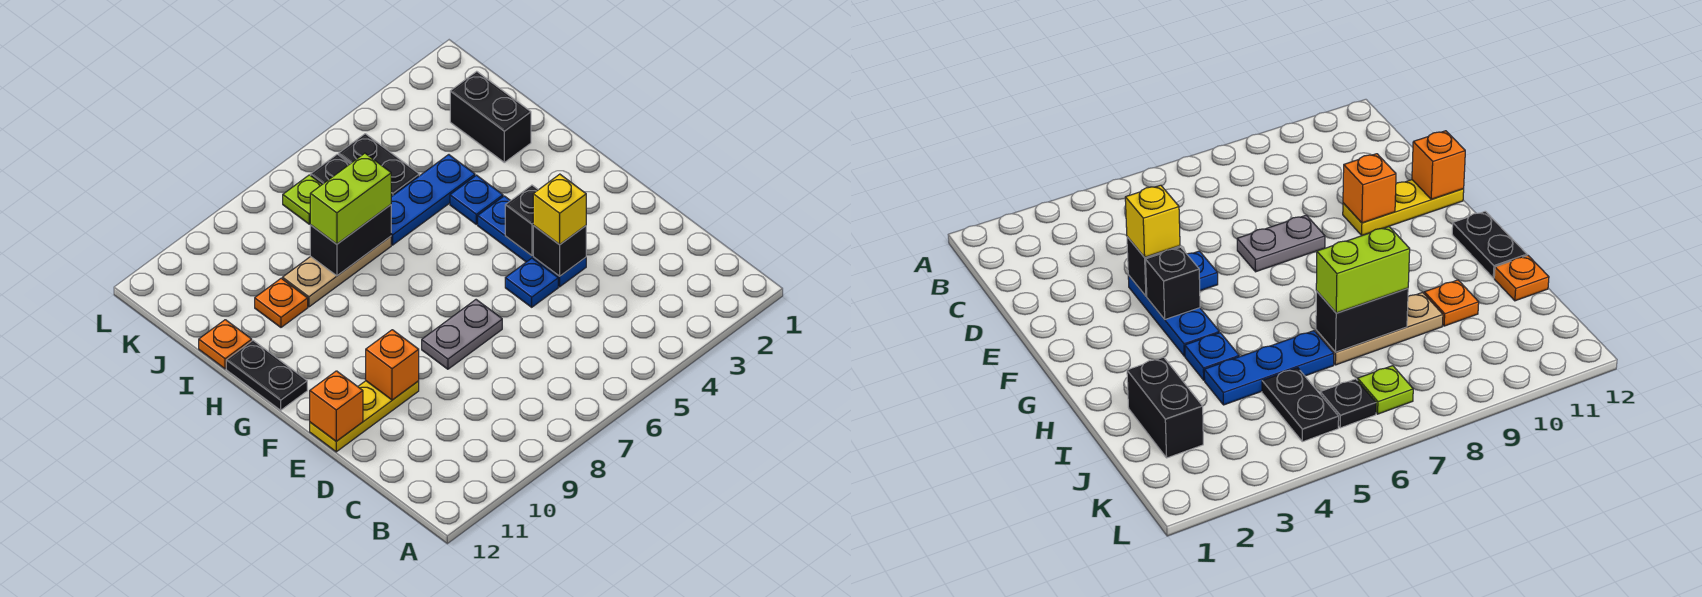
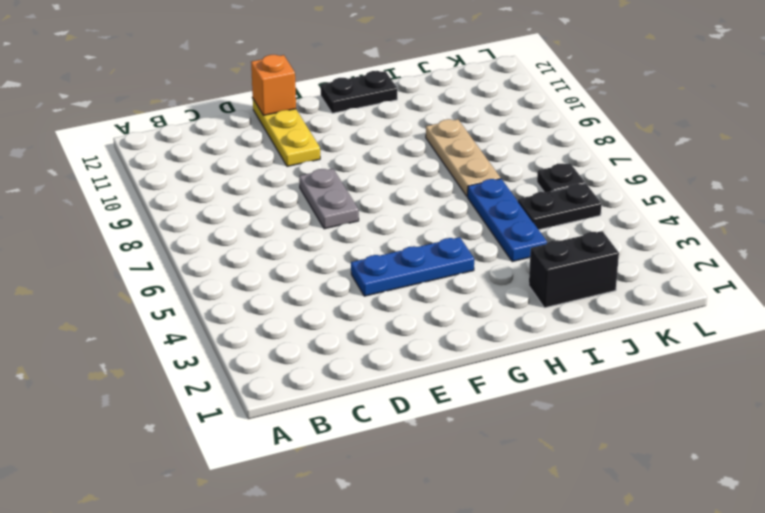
none -> blue plate E5 level 1
none -> blue plate H4 level 1
none -> orange plate I10 level 1

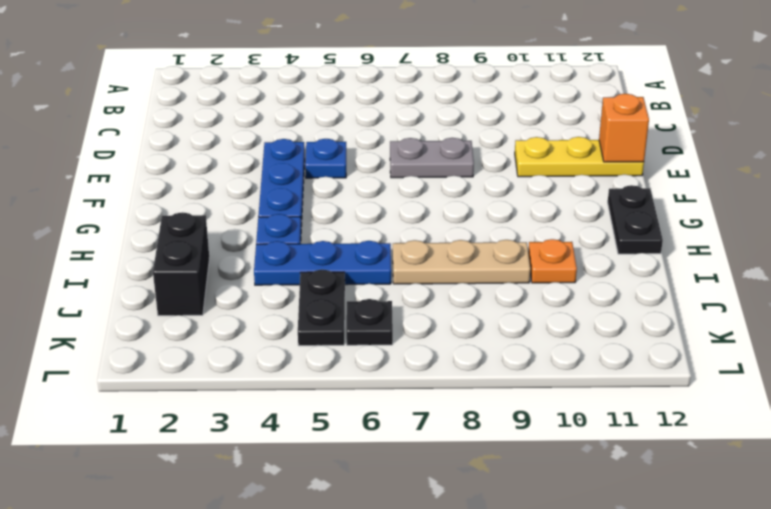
none -> orange plate I12 level 1
none -> lime plate K7 level 1
none -> black brick E4 level 2

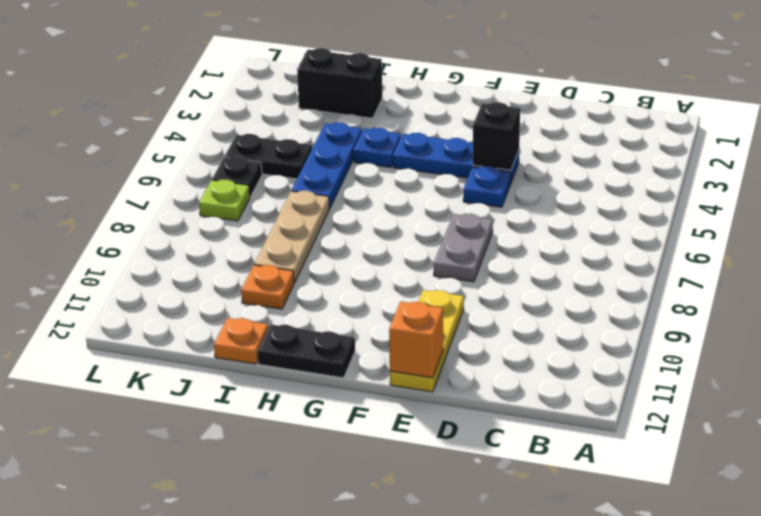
none -> orange brick E10 level 2
none -> black brick F4 level 2
none -> black brick I7:I8 level 2

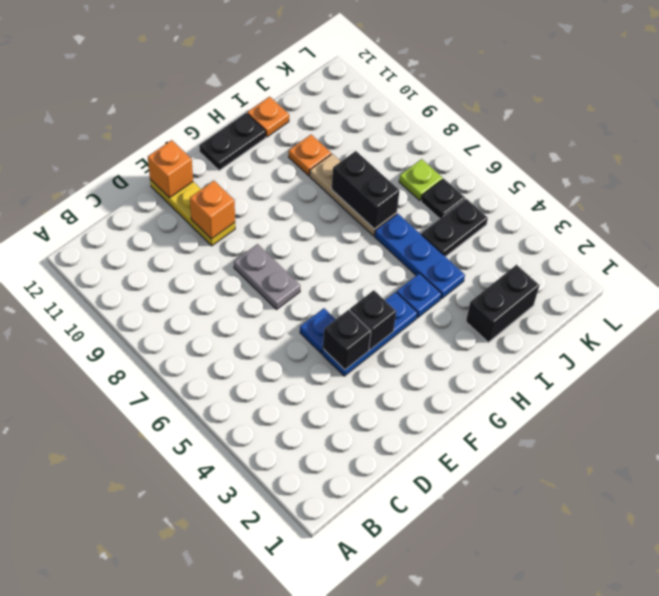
none -> yellow brick E4 level 3
none -> lime brick I7:I8 level 3

